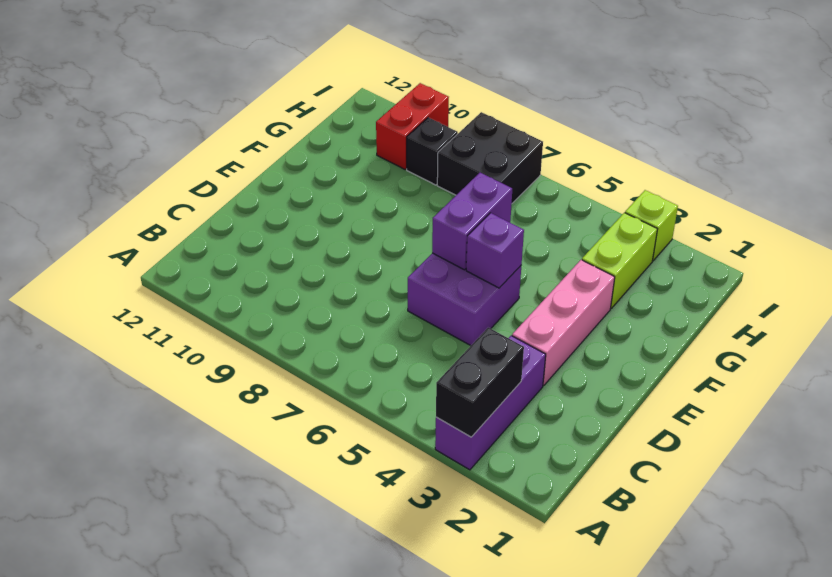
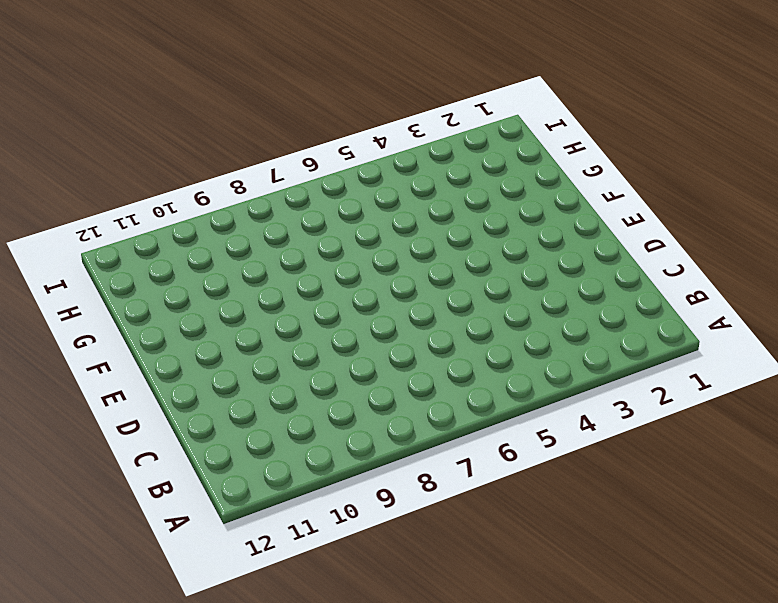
none -> purple brick A3:C3 level 1
none -> pink brick D3:F3 level 1

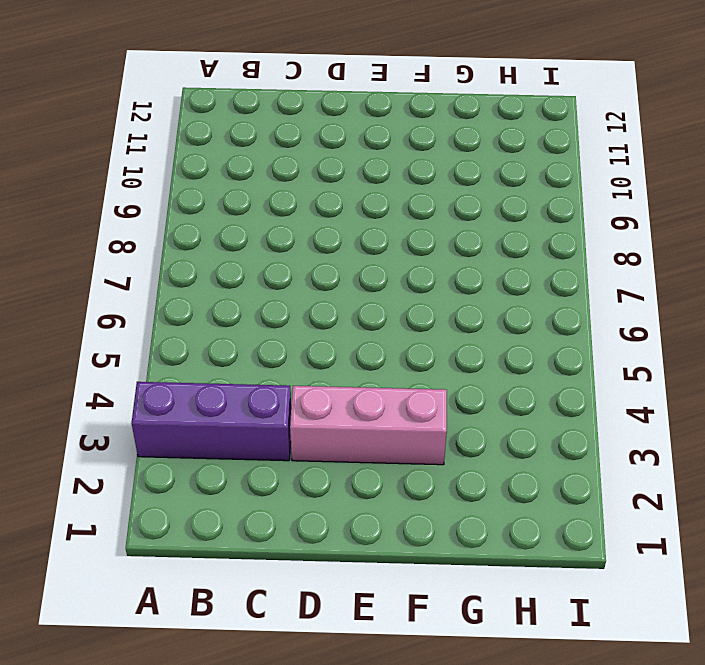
none -> purple brick D5:E6 level 1
none -> lime brick G3:H3 level 1

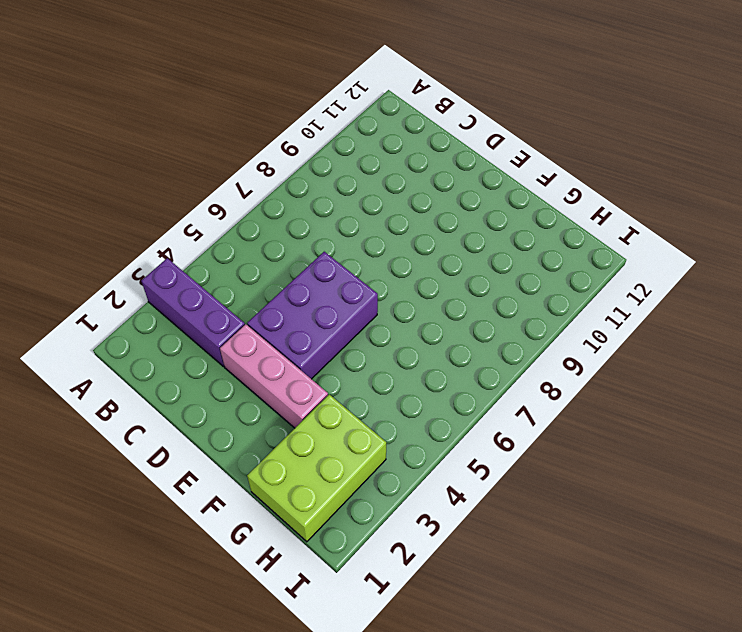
purple brick D4:E6 level 1 -> purple brick D5:E6 level 1
lime brick G1:H3 level 1 -> lime brick G3:H3 level 1
none -> black brick H7:I8 level 1
none -> black brick H9 level 1

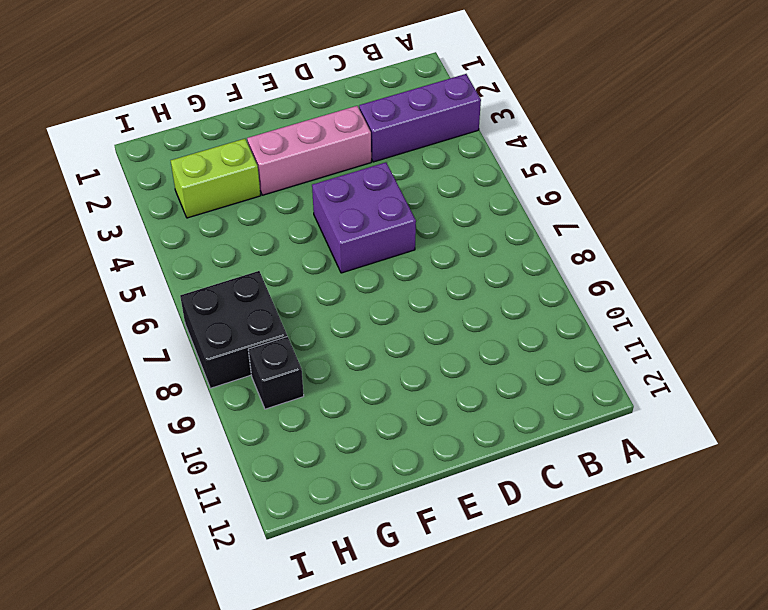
none -> red brick H10:I10 level 1
none -> lime brick I3 level 1

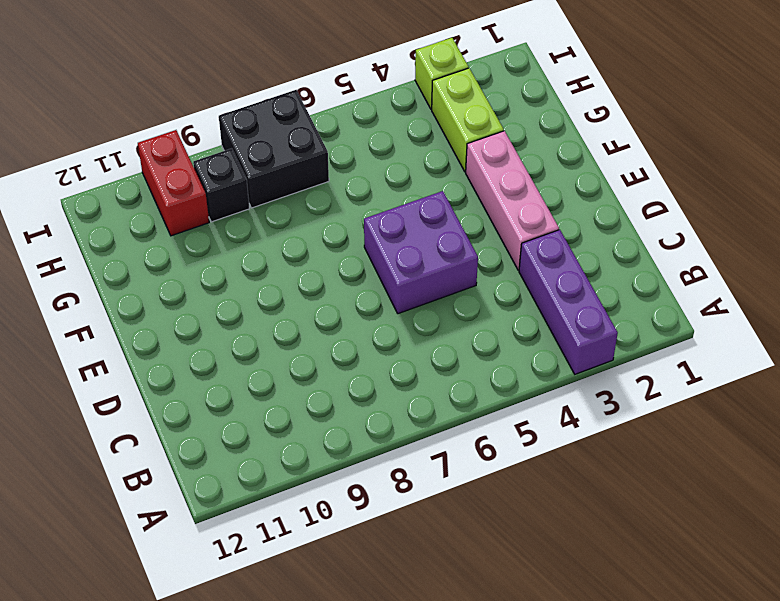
none -> black brick A3:B3 level 2
none -> purple brick E5 level 2

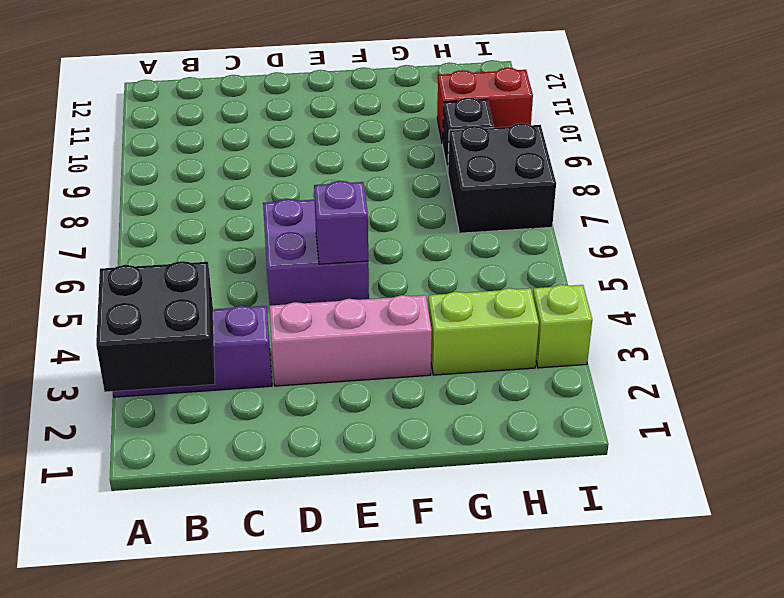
black brick A2:B3 level 2 -> black brick A3:B3 level 2
none -> purple brick E6:F6 level 2

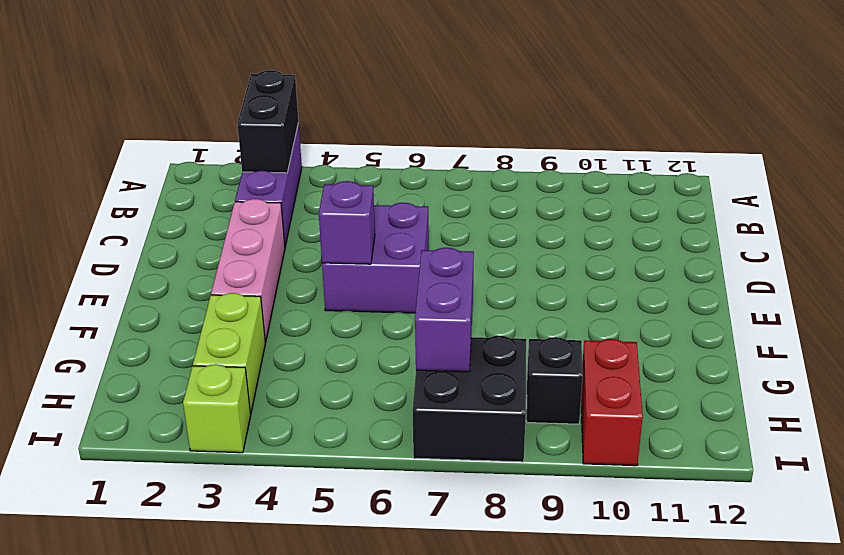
purple brick G7:H7 level 2 -> purple brick E6:F6 level 2

